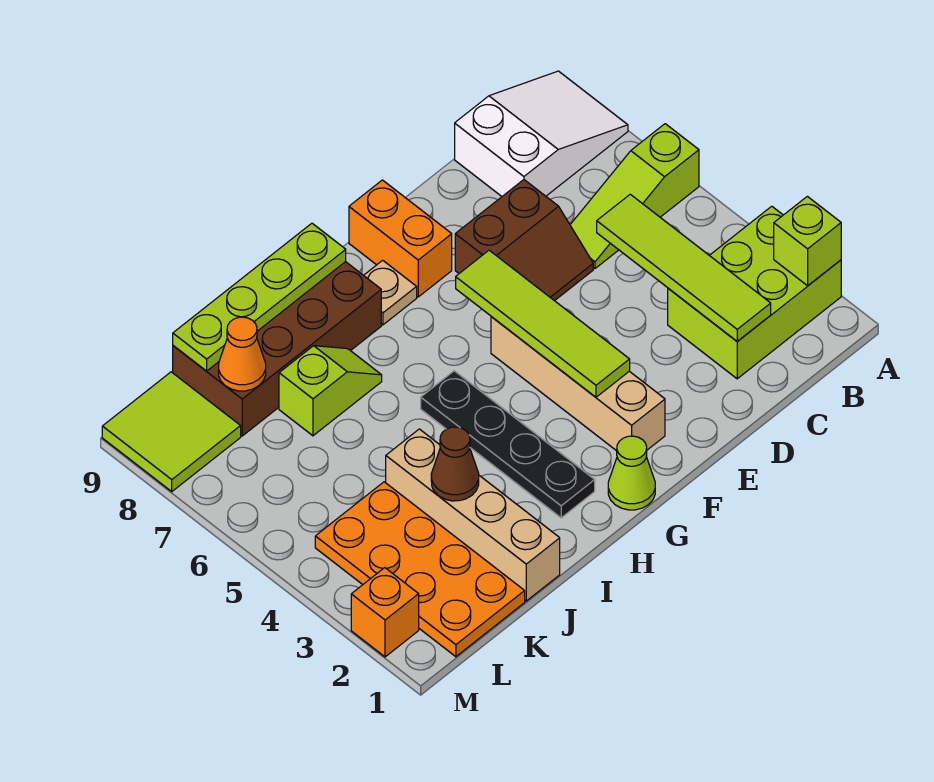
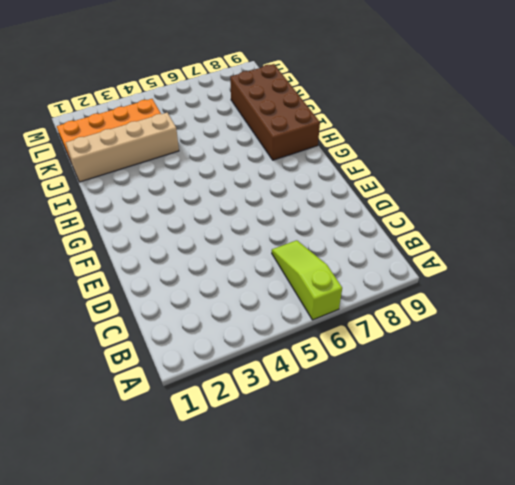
none -> lime brick A2:C3 level 1
none -> white slope A8:C9 level 1 top C
none -> brown slope D6:E7 level 1 top 7

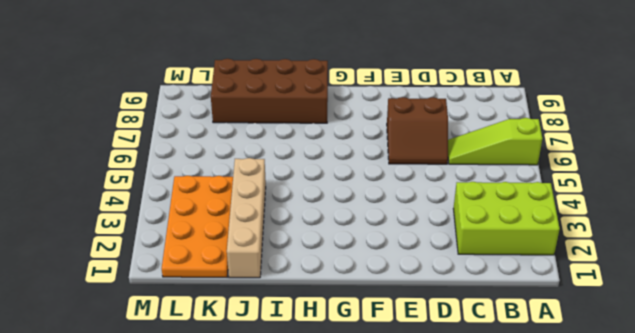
none -> white slope A8:C9 level 1 top C
none -> tan brick F2:F5 level 1
none -> orange brick F8:F9 level 1

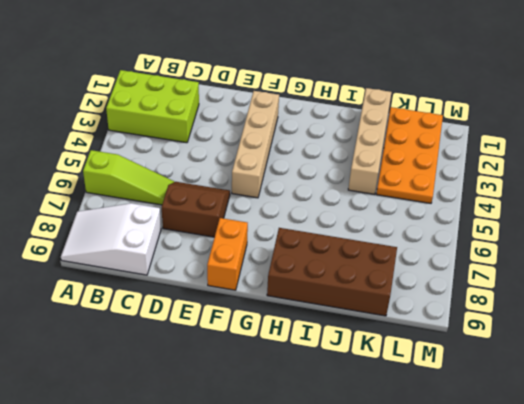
none -> lime cone G1 level 1
none -> tan plate G8 level 1
none -> black plate H2:H5 level 1

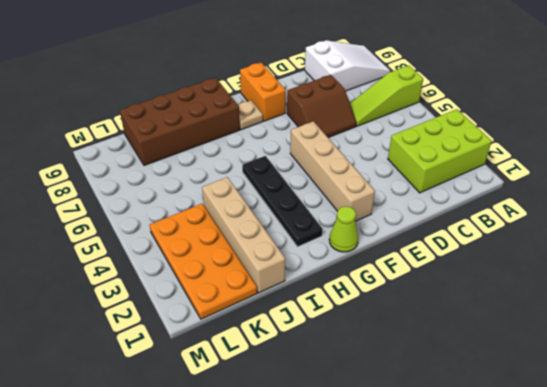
none -> lime slope I7:J7 level 1 top J
none -> lime tile L8:M9 level 1
none -> orange brick M2 level 1

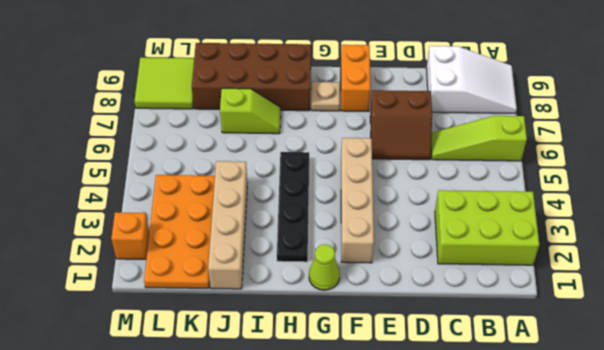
none -> lime brick A2 level 2
none -> lime tile C2:C5 level 2
none -> lime tile F3:F6 level 2

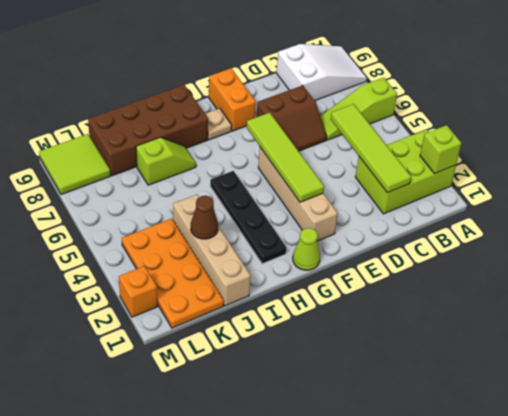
none -> lime plate H9:K9 level 2
none -> orange cone K8 level 2

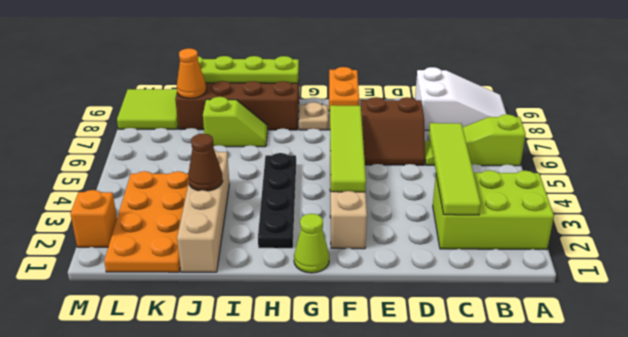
none -> lime brick A2 level 2

